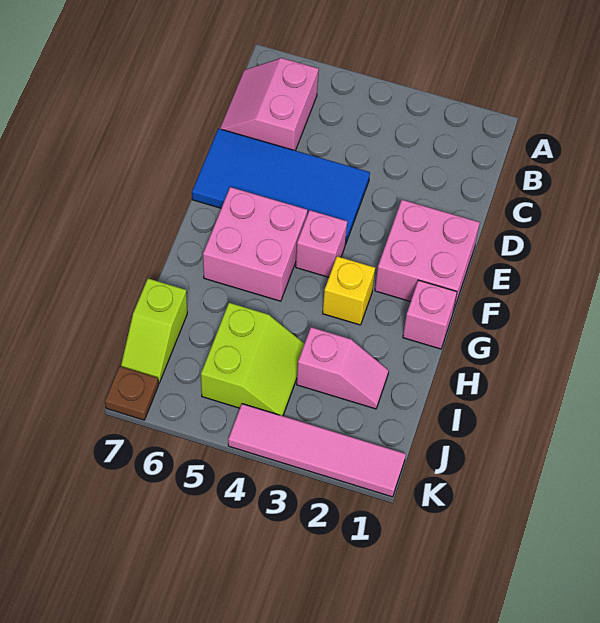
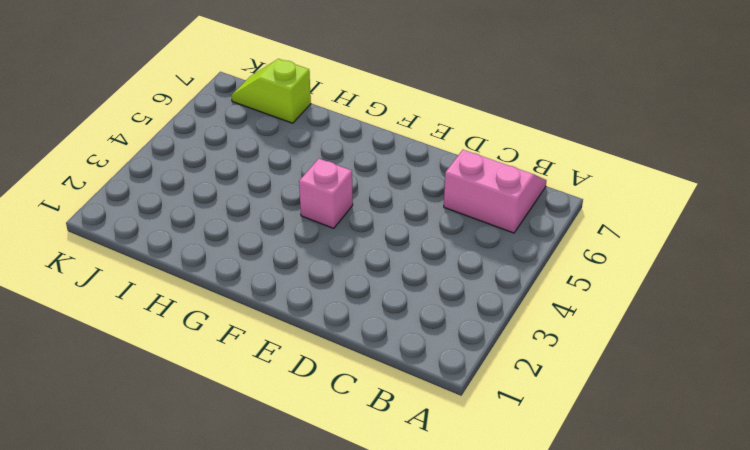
none -> blue tile D4:E7 level 1
none -> pink brick E1:F2 level 1
none -> pink brick F5:G6 level 1

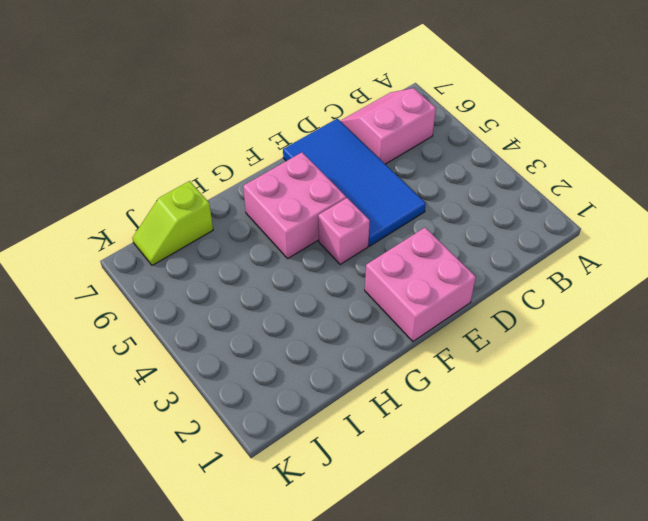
none -> pink brick G1 level 1
none -> yellow brick G3 level 1
none -> pink slope I2:I3 level 1 top 3

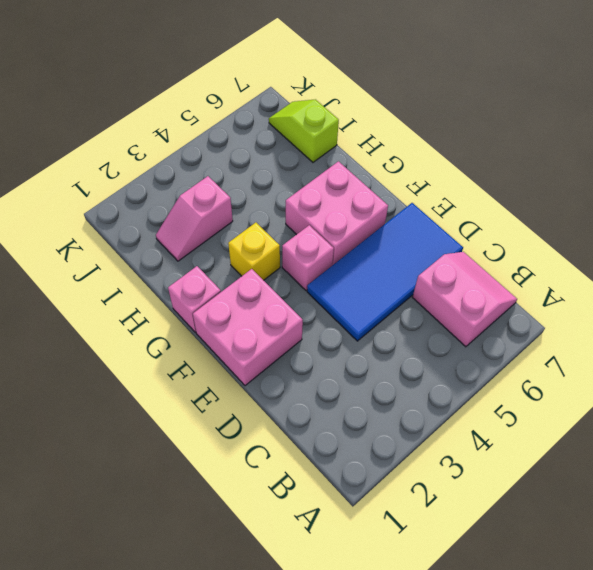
none -> lime slope I4:J5 level 1 top 5
none -> pink tile K1:K4 level 1
none -> brown plate K7 level 1

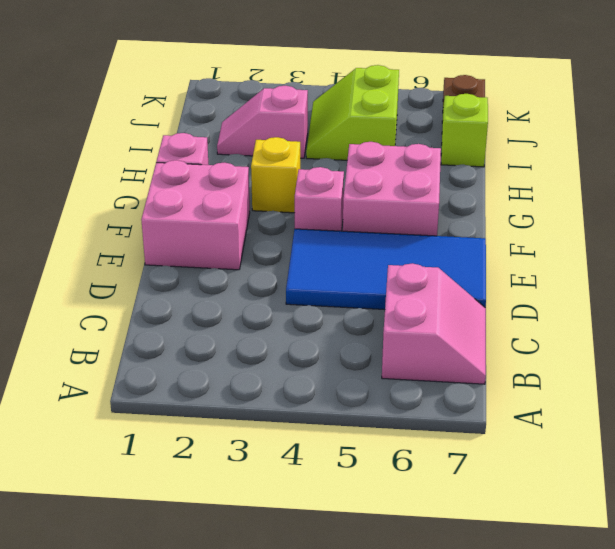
none -> pink tile K1:K4 level 1

